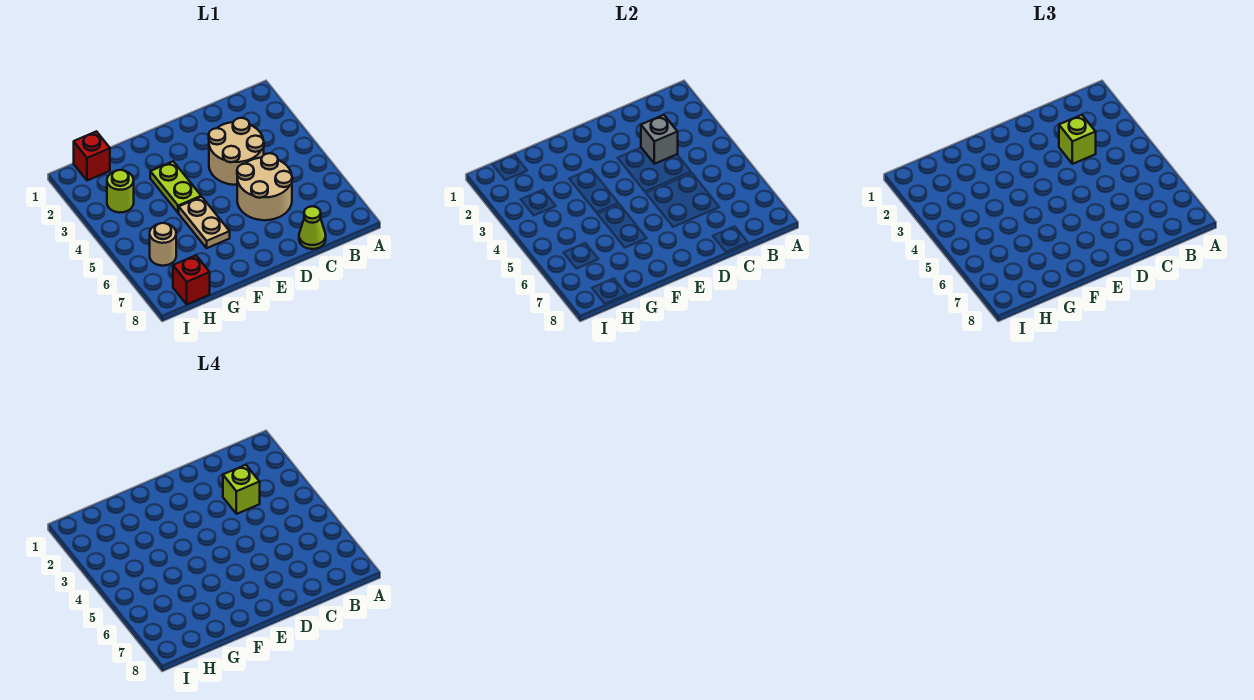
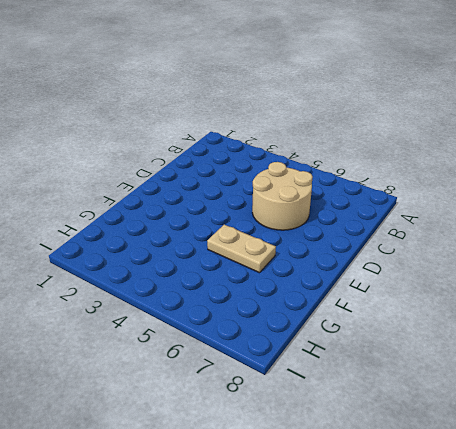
none -> tan round brick C3:D4 level 1
none -> lime cone C8 level 1
none -> lime plate F3:F4 level 1

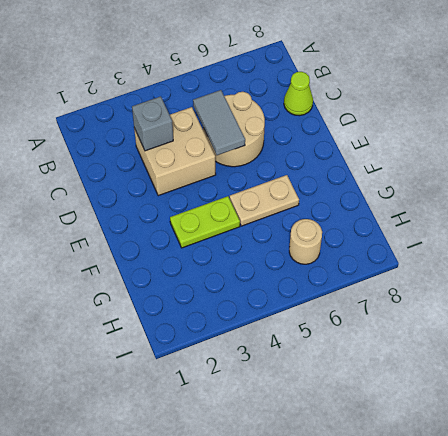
tan brick C3:D4 level 1 -> tan round brick C3:D4 level 1
grey tile C5:D5 level 2 -> none
none -> red brick H1 level 1
none -> lime round brick H3 level 1
none -> red brick H8 level 1

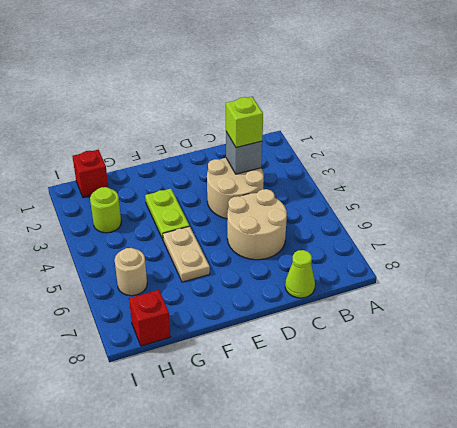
none -> lime brick C3 level 4

